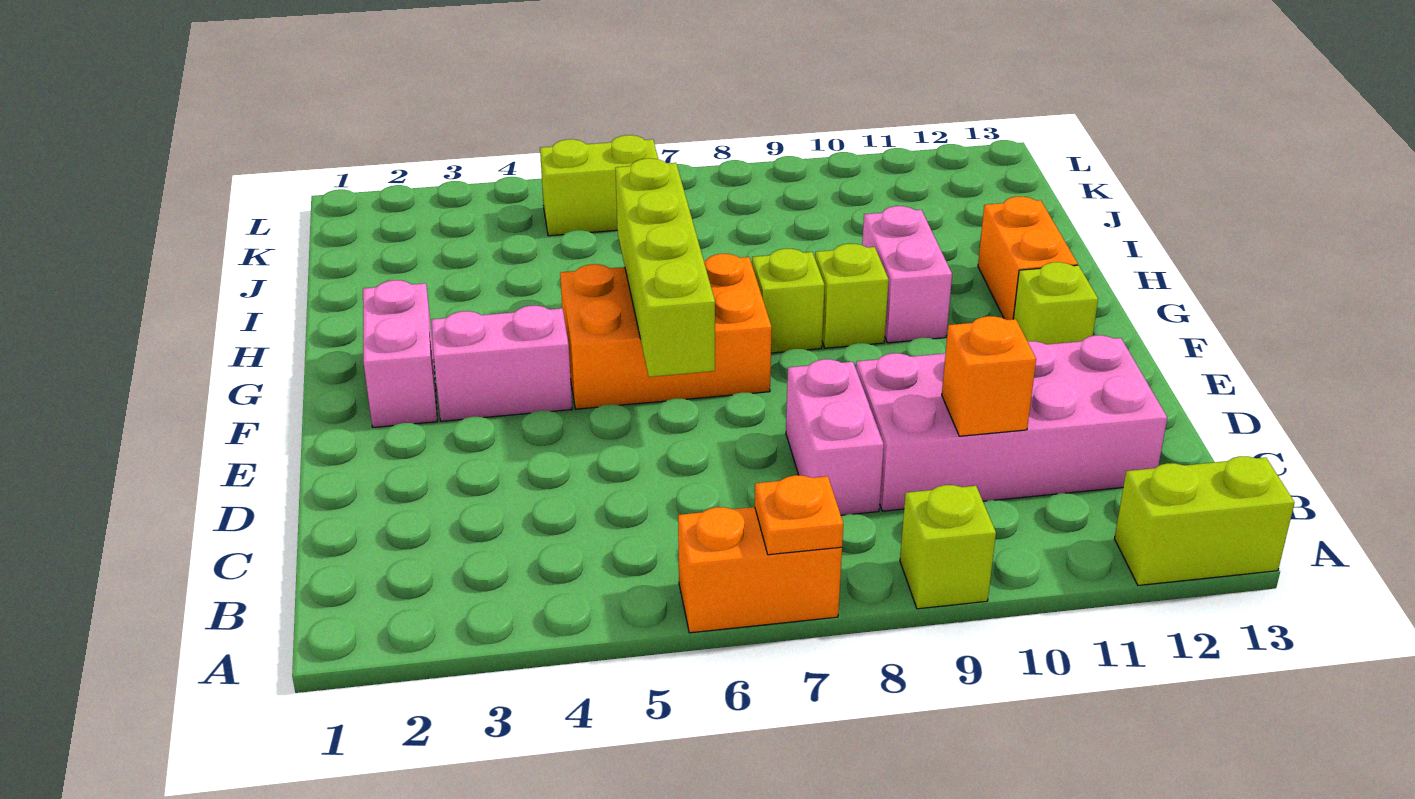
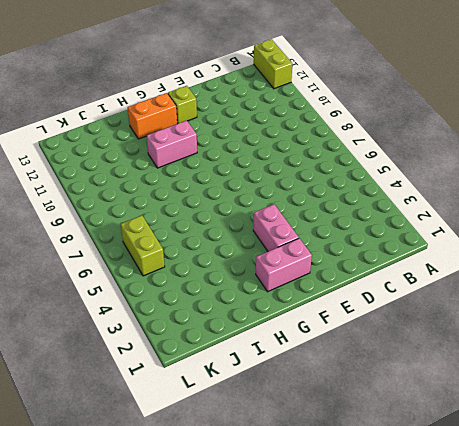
none -> orange brick A6:A7 level 1
none -> lime brick A9 level 1
none -> pink brick C8:D8 level 1

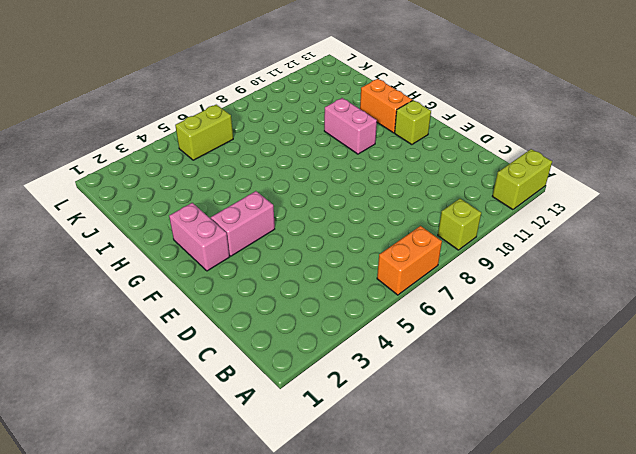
none -> pink brick C8:D8 level 1
none -> pink brick C9:D12 level 1
none -> orange brick F5:G7 level 1

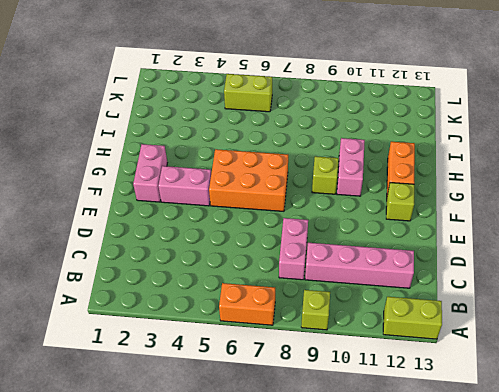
pink brick C9:C12 level 1 -> pink brick C9:D12 level 1
none -> lime brick G8 level 1
none -> orange plate A7 level 2
none -> orange brick C10 level 2

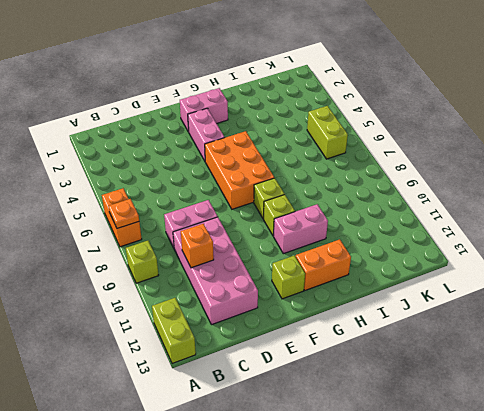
none -> lime brick E6:H6 level 2

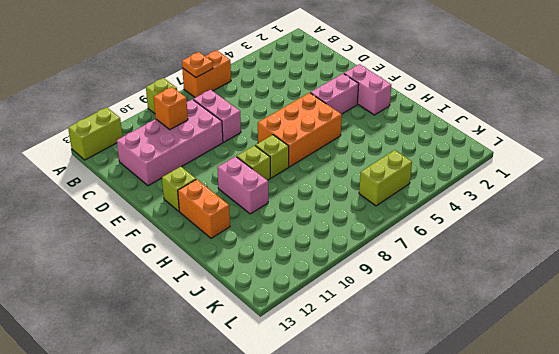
none -> lime brick E6:H6 level 2

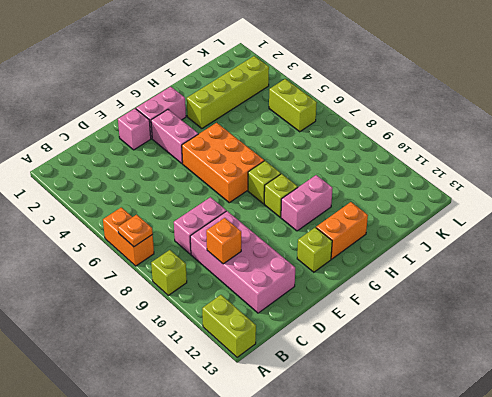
pink brick E2 level 1 -> none
lime brick H3:K3 level 1 -> lime brick E6:H6 level 2

